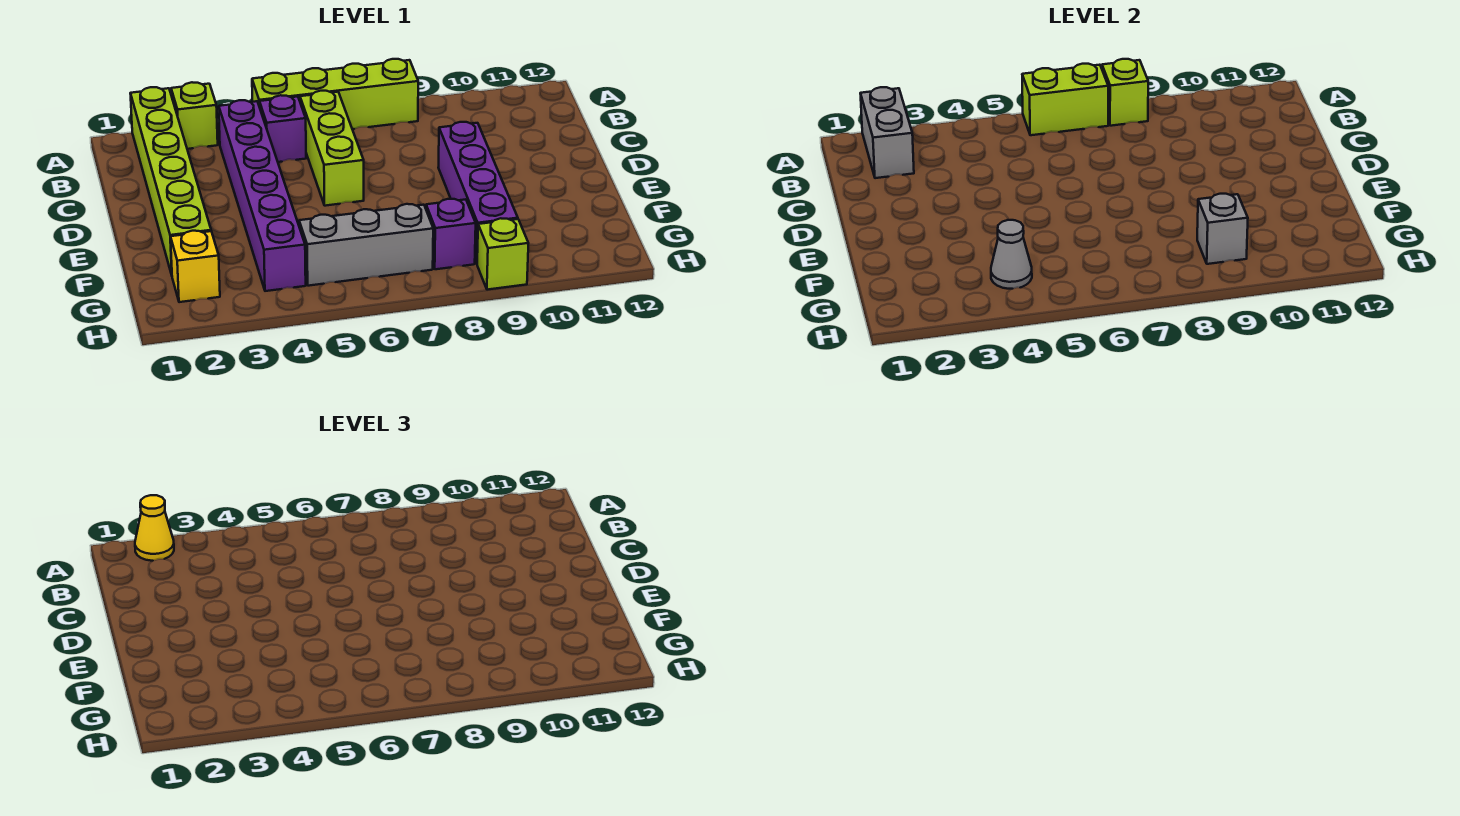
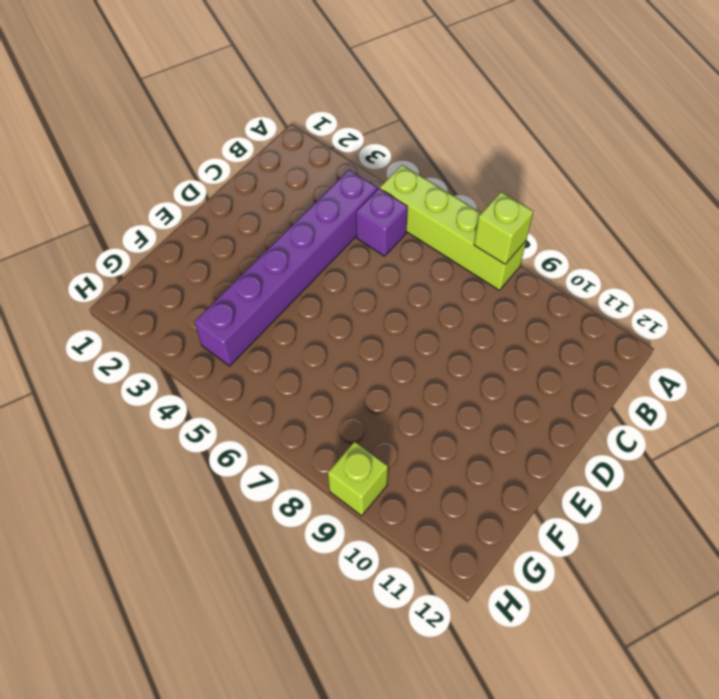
none -> lime brick A2:F2 level 1
none -> lime brick A3 level 1
none -> lime brick B6:D6 level 1

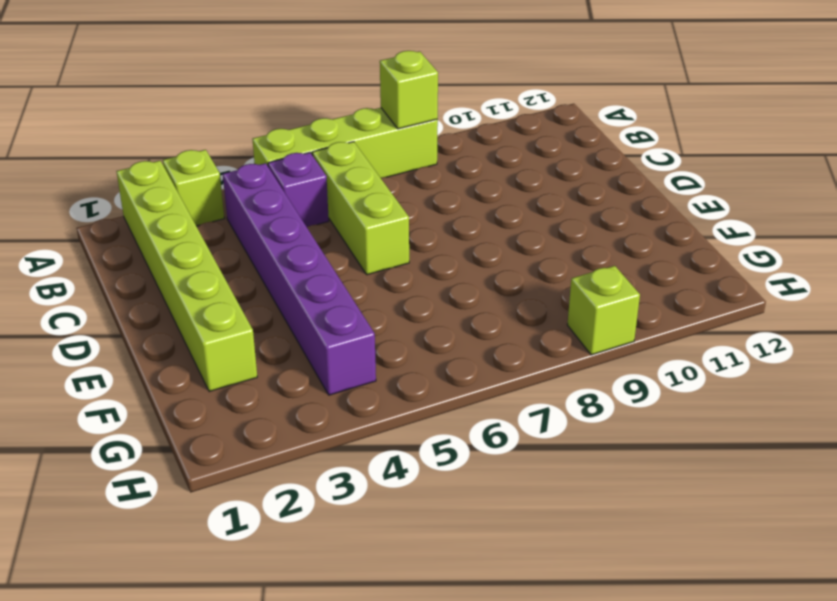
none -> purple brick D9:G9 level 1
none -> yellow brick G2 level 1
none -> grey brick G5:G7 level 1

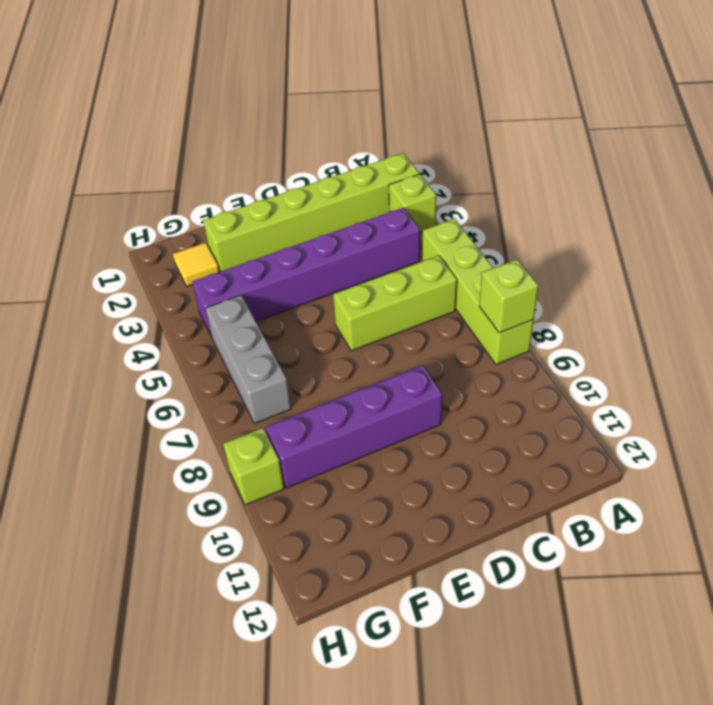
yellow tile G2 level 1 -> yellow brick G2 level 1
none -> purple brick B5 level 1
none -> purple brick G8 level 1
none -> grey brick A2:B2 level 2

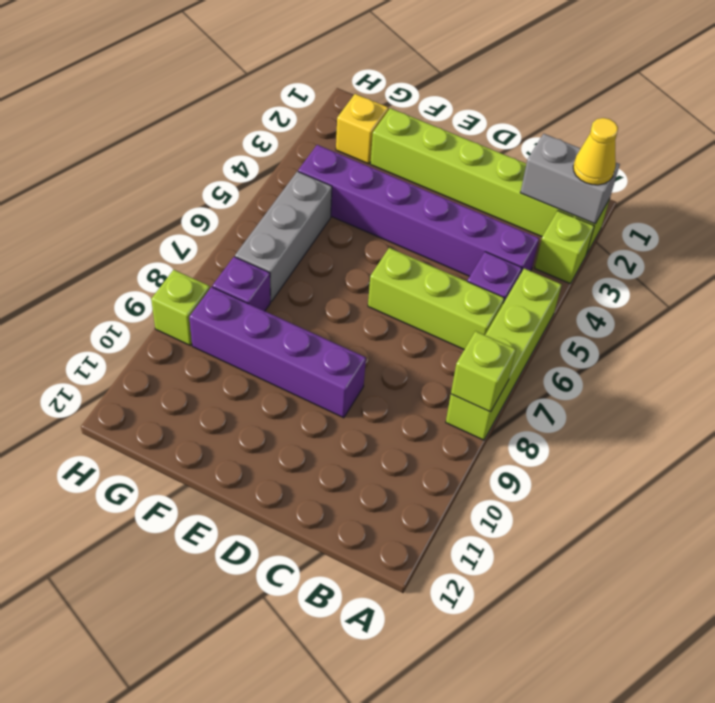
none -> lime brick A6:A7 level 2
none -> grey cone G4 level 2
none -> grey brick G9 level 2

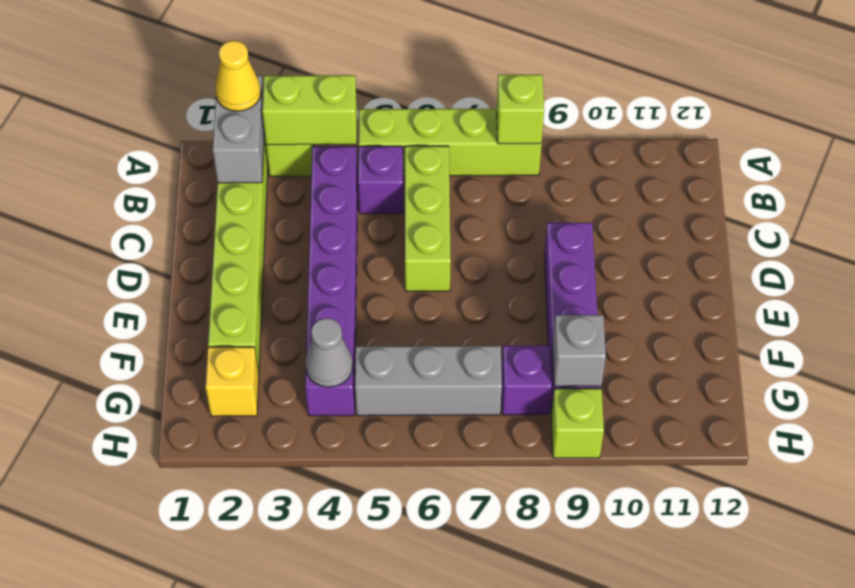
lime brick A3:A4 level 2 -> lime brick A6:A7 level 2

